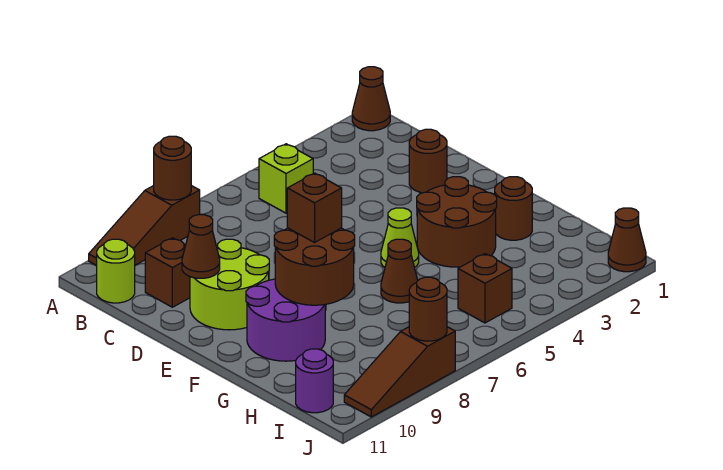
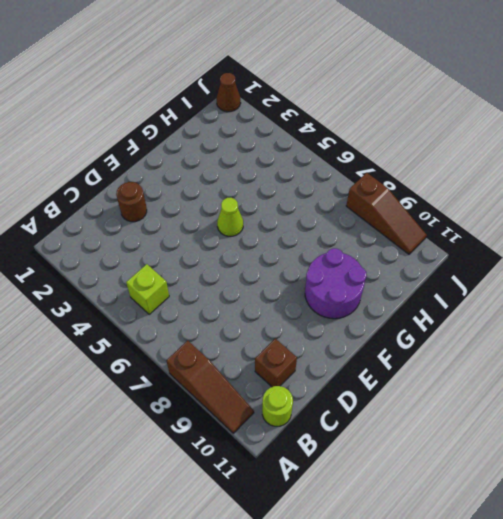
none -> brown cone A1 level 1
none -> lime round brick D9:E10 level 1
none -> brown round brick F3:G4 level 1

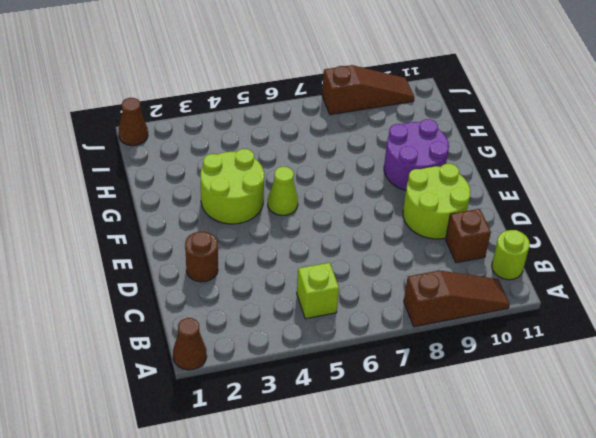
lime round brick F3:G4 level 1 -> brown round brick F3:G4 level 1
none -> brown round brick G2 level 1
none -> brown cone G6 level 1
none -> brown brick I5 level 1

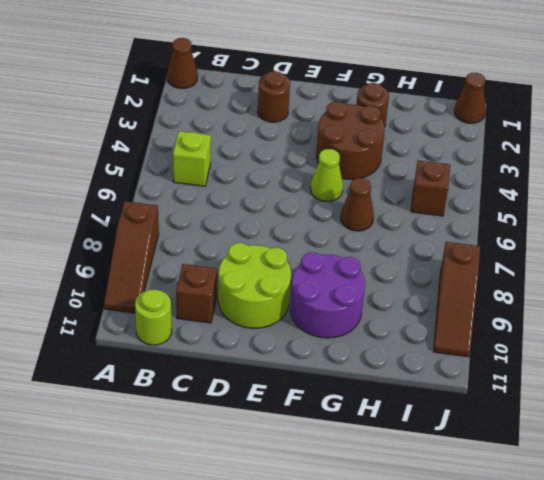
none -> purple round brick I11 level 1
none -> brown round brick A8 level 2
none -> brown cone D10 level 2

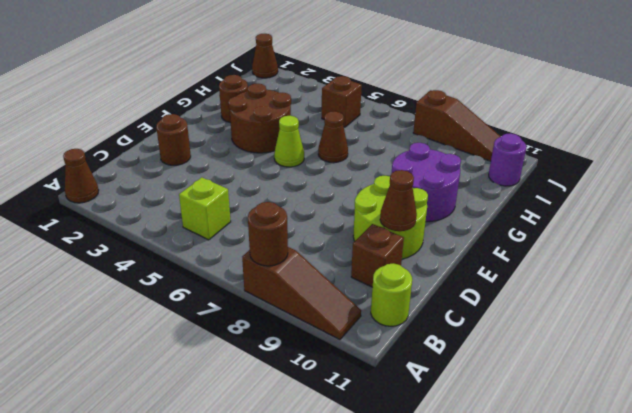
none -> brown round brick F8:G9 level 2
none -> brown round brick J8 level 2
none -> brown brick F8 level 3

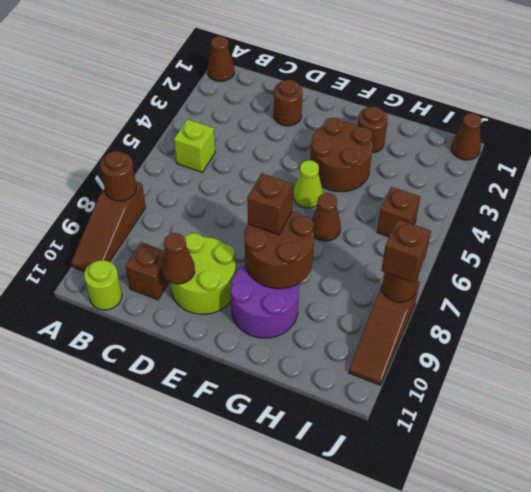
brown brick J8 level 3 -> none
none -> purple round brick I11 level 1

